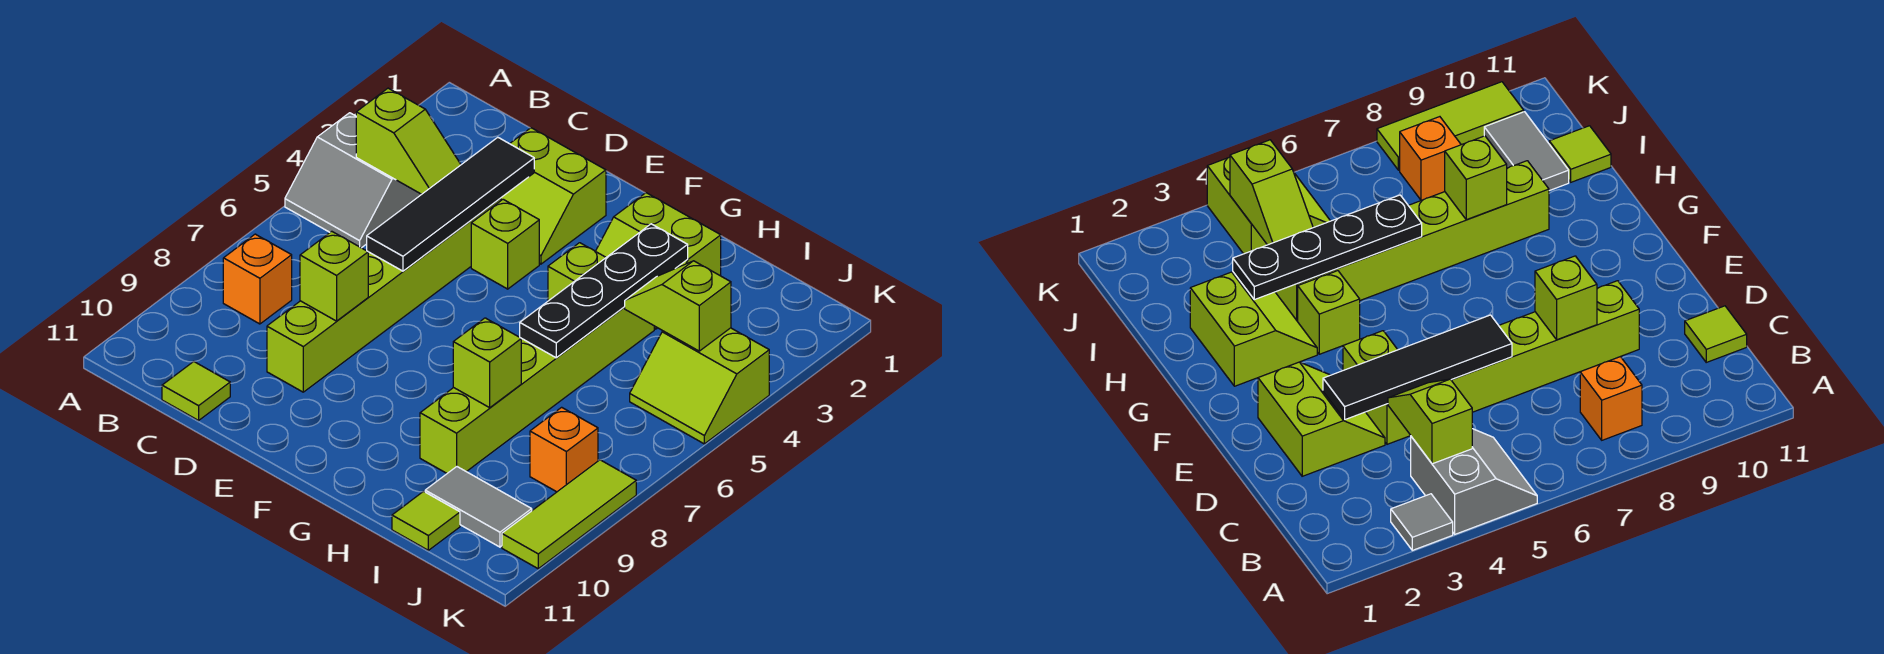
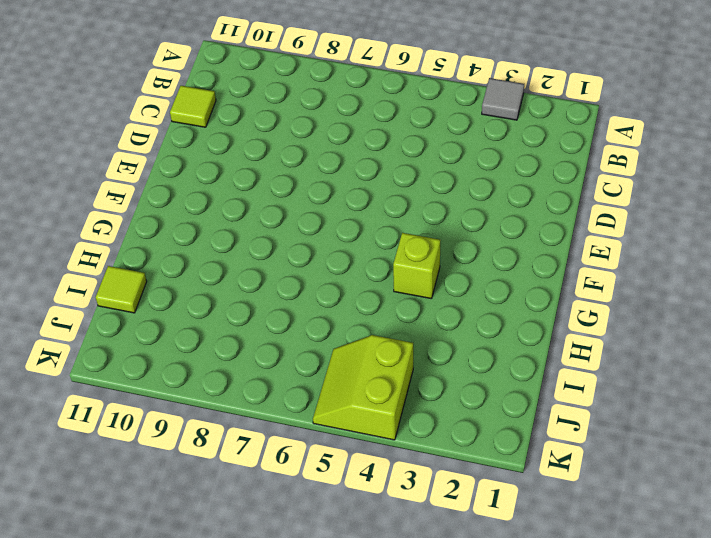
none -> grey slope A4:B5 level 1 top 4
none -> orange brick B8 level 1
none -> lime slope D2:E3 level 1 top 2

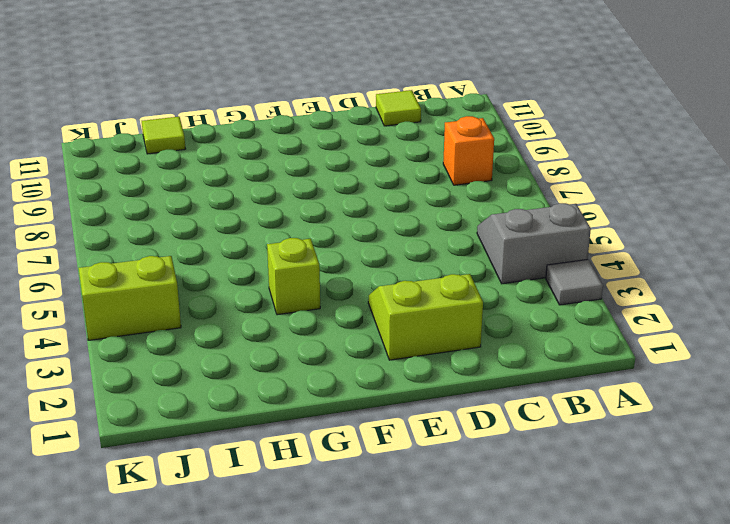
none -> lime brick D4:D9 level 1
none -> lime brick E4 level 1
none -> lime slope G2:H3 level 1 top 2

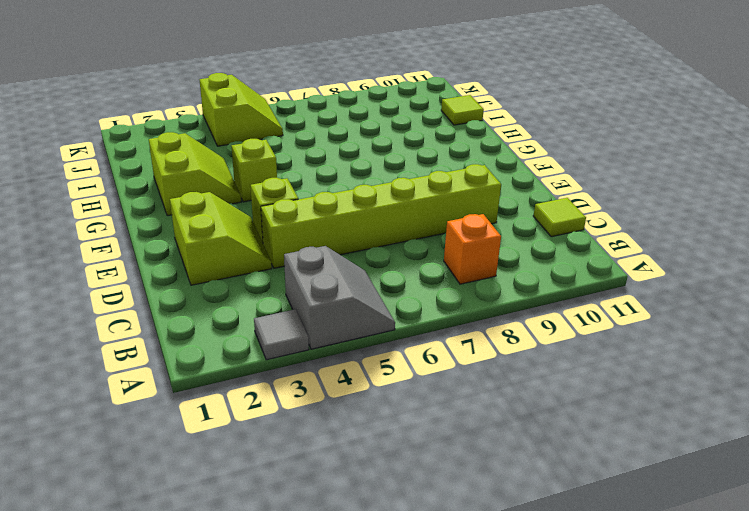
none -> lime brick H4:H9 level 1
none -> grey tile I10:J10 level 1
none -> orange brick J8 level 1

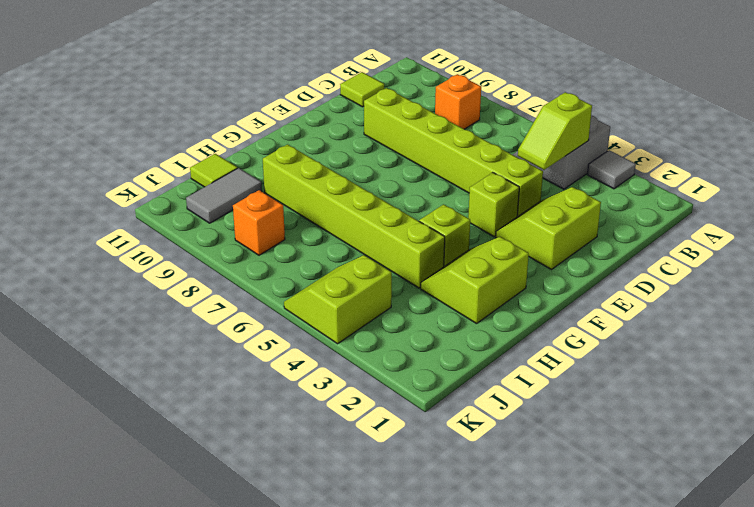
none -> lime tile K8:K10 level 1
none -> black tile D3:D6 level 2
none -> lime brick D8 level 2

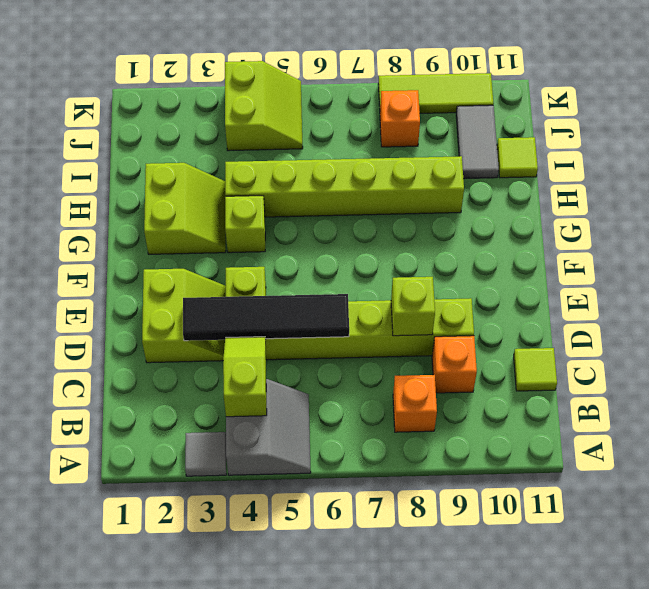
orange brick C9 level 1 -> none
none -> black plate H3:H6 level 2
none -> lime brick H8 level 2
none -> lime slope I4:J4 level 2 top J

